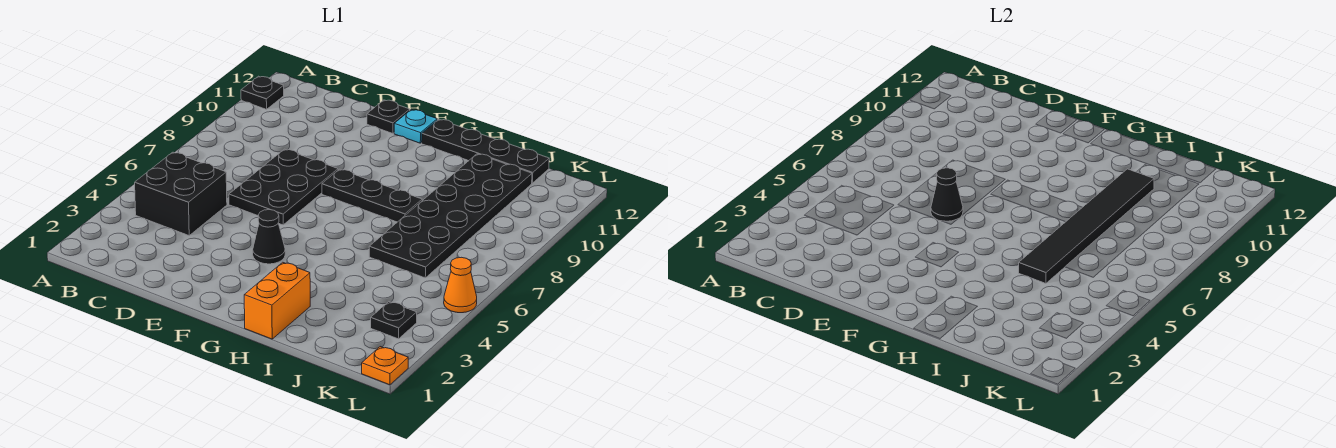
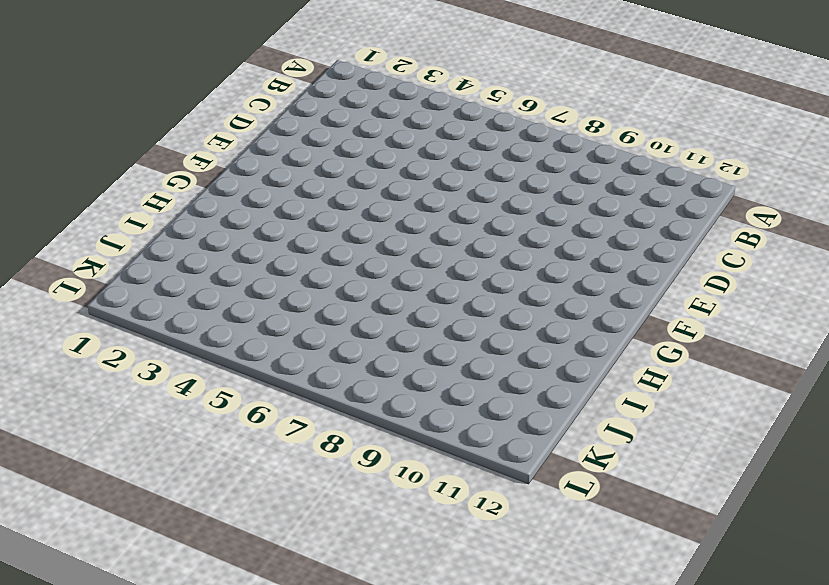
none -> black plate A11 level 1
none -> black brick B4:C5 level 1
none -> black plate D6:E8 level 1

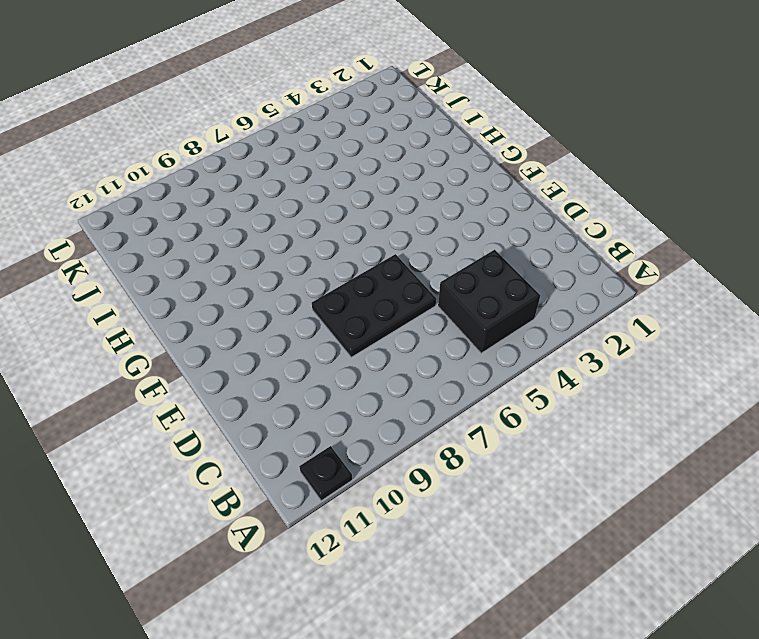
none -> black plate E12 level 1
none -> black cone F4 level 1
none -> black plate F8:H8 level 1

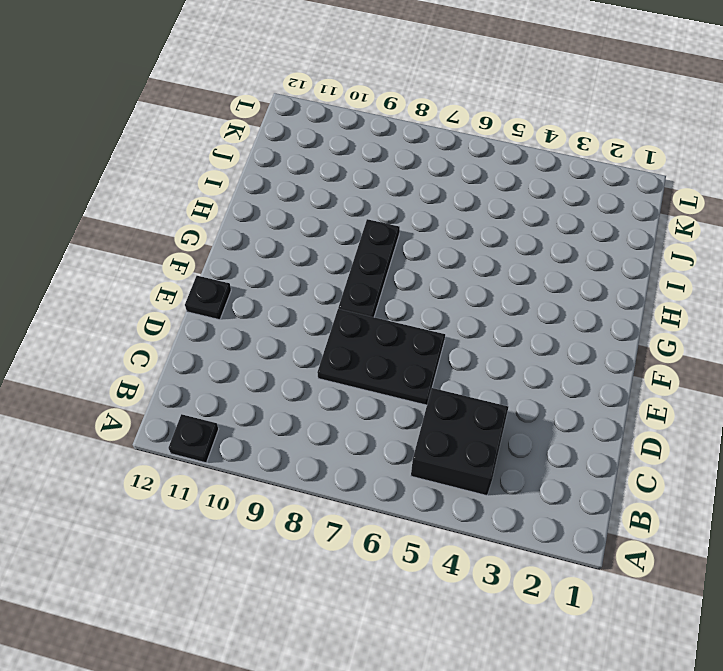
none -> black cone F4 level 1
none -> cyan plate F12 level 1
none -> black plate G12:J12 level 1

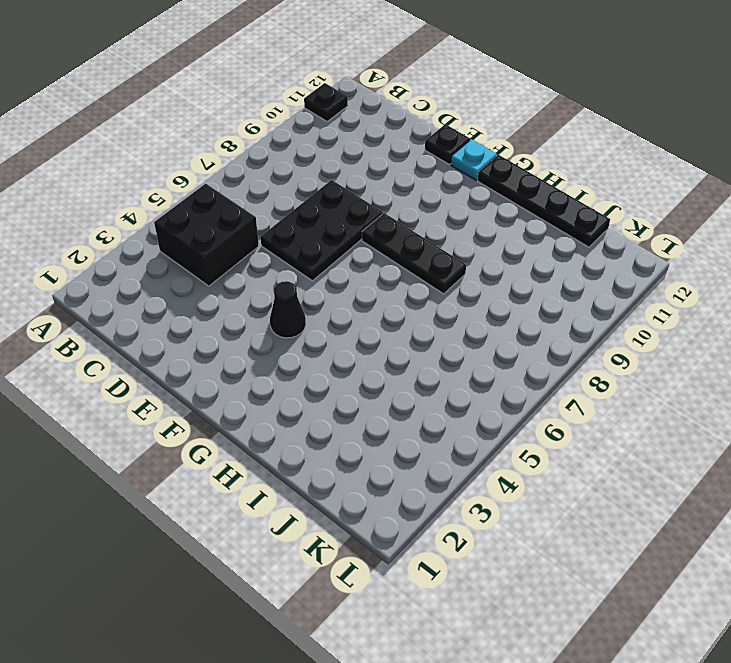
none -> orange brick H1:H2 level 1
none -> black plate I6:J11 level 1
none -> black plate K3 level 1

